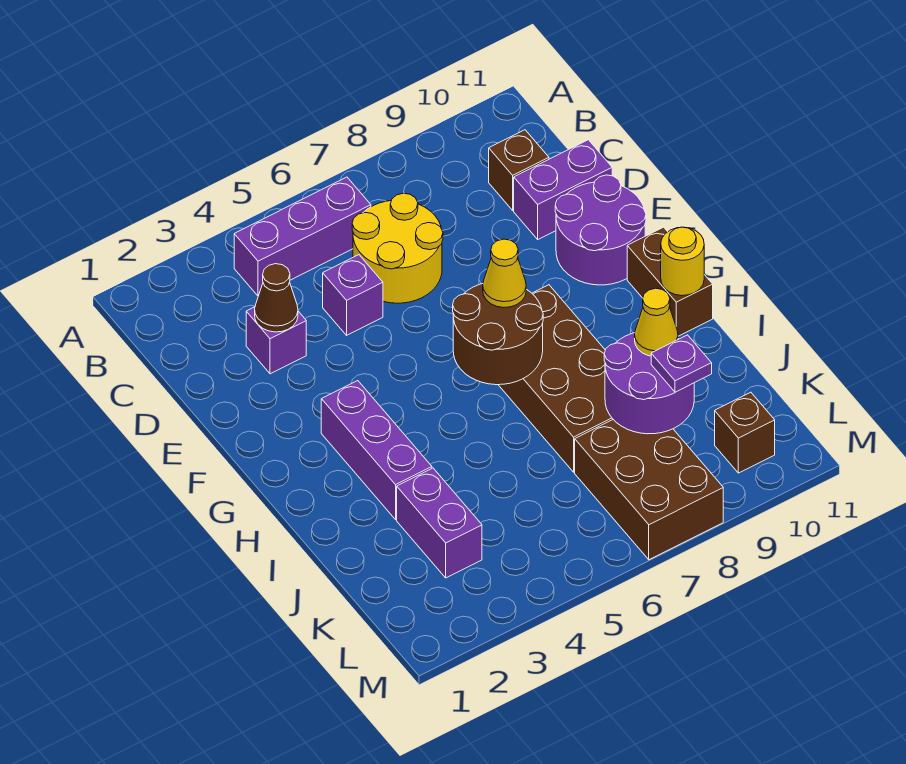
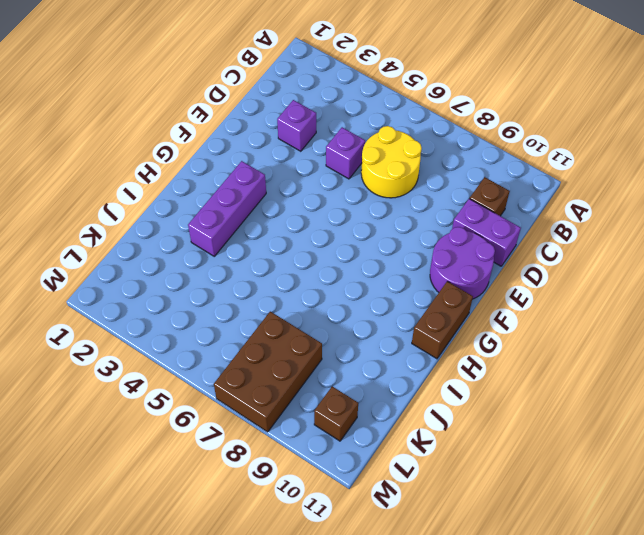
none -> purple brick B4:B6 level 1
none -> brown brick G7:J8 level 1
none -> purple brick J3:K3 level 1

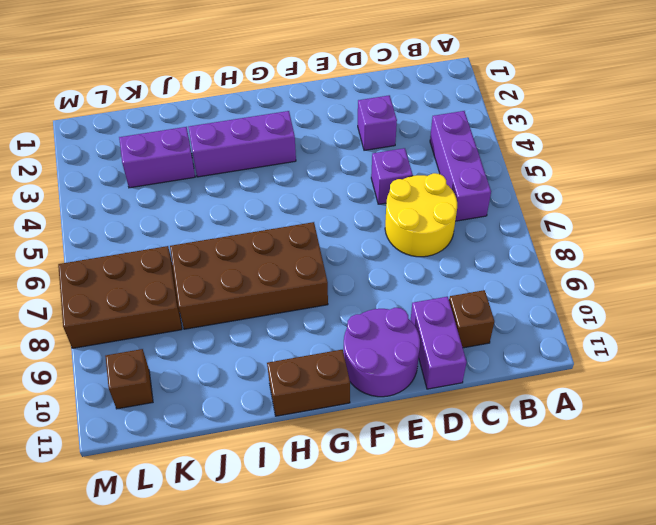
none -> brown cone D3 level 2
none -> brown round brick G6:H7 level 2
none -> yellow round brick H11 level 2

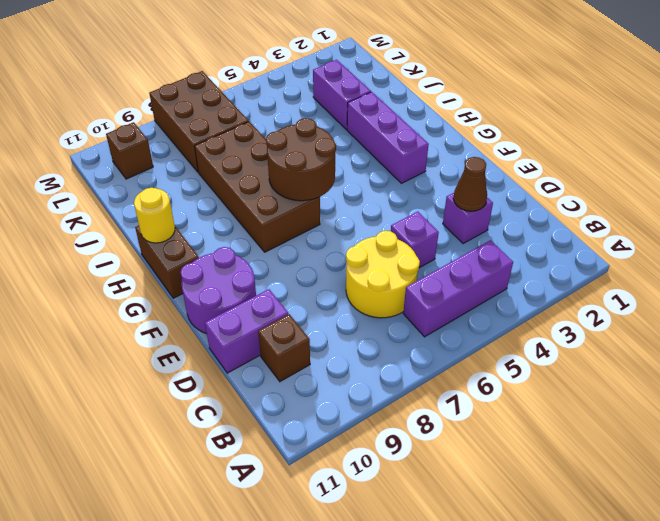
none -> purple round brick J8:K9 level 2
none -> yellow cone G7 level 3
none -> yellow cone J9 level 3

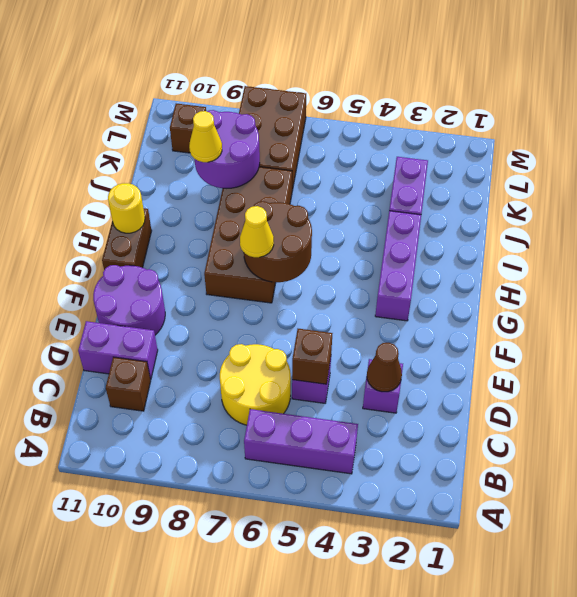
brown brick D5 level 2 -> none
none -> purple plate K9 level 3

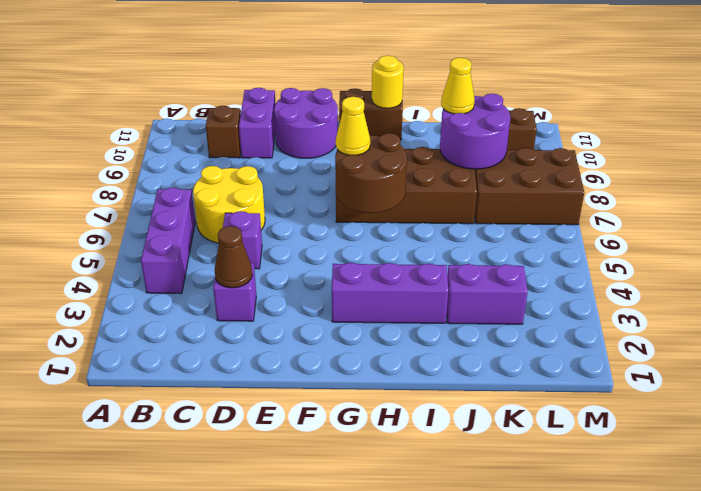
none -> purple plate K9 level 3

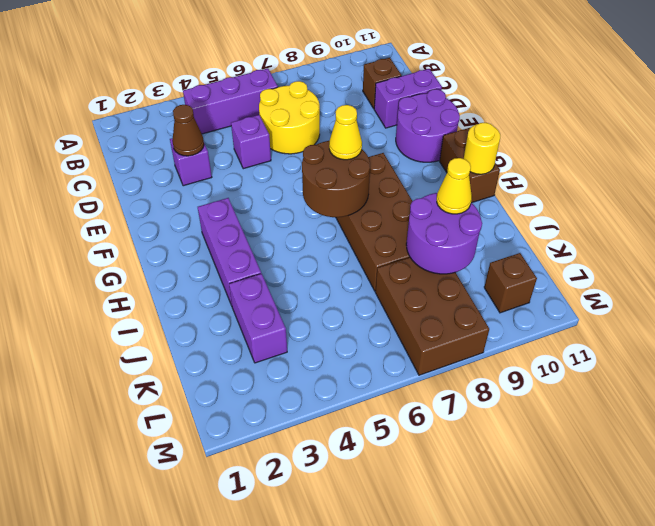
none -> purple plate K9 level 3

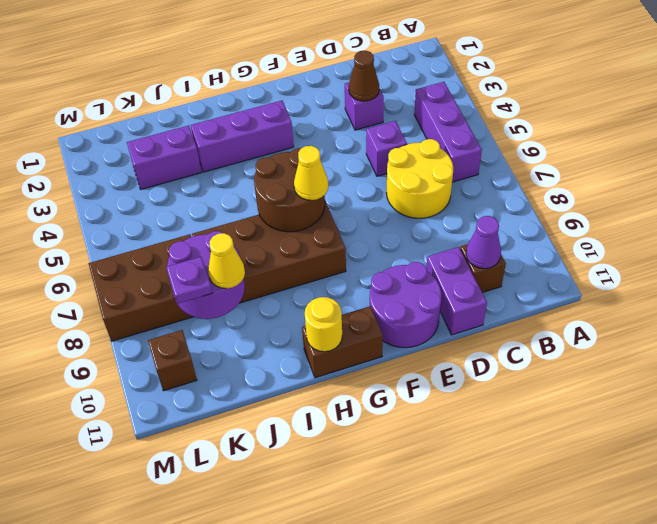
purple cone C10 level 2 -> none

